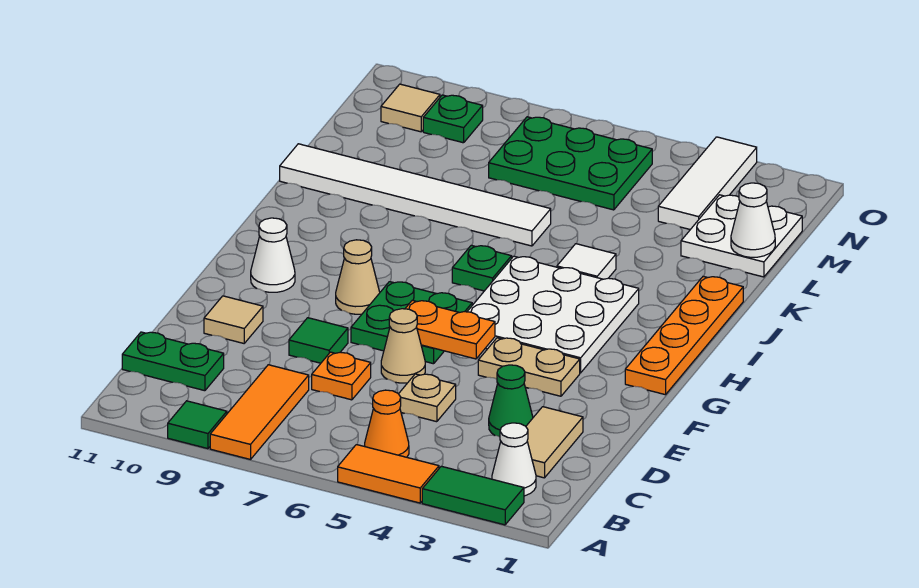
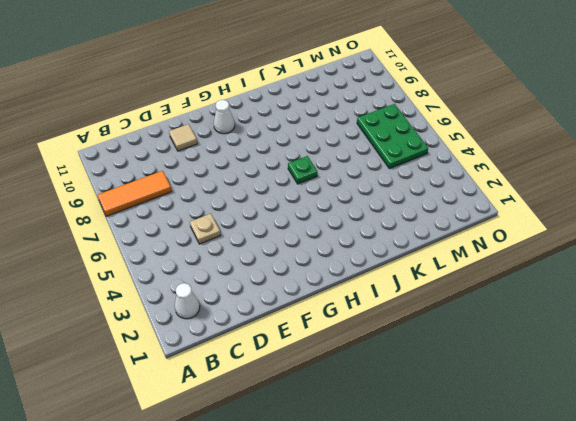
none -> green tile A2:A3 level 1
none -> orange tile A4:A5 level 1
none -> green tile A9 level 1
none -> orange cone B5 level 1

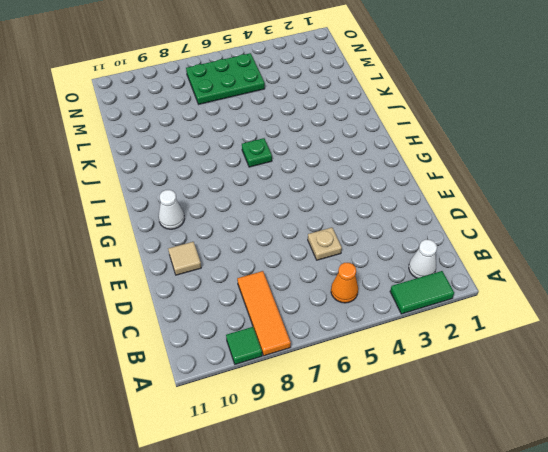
none -> orange tile A4:A5 level 1
none -> tan tile C2:D2 level 1
none -> green plate C10:C11 level 1
none -> green cone D3 level 1

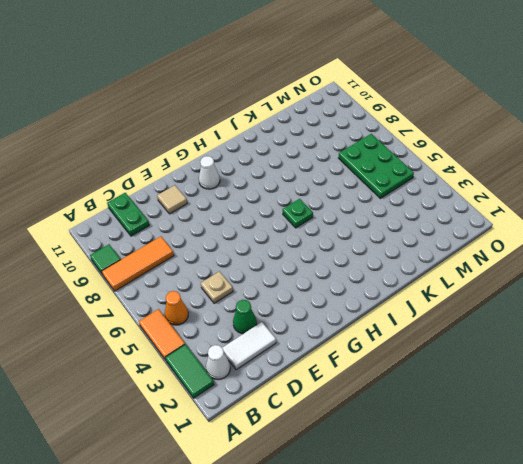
white tile C2:D2 level 1 -> tan tile C2:D2 level 1
none -> orange plate D7 level 1
none -> tan cone E6 level 1
none -> green tile E8 level 1
none -> tan plate F3:F4 level 1

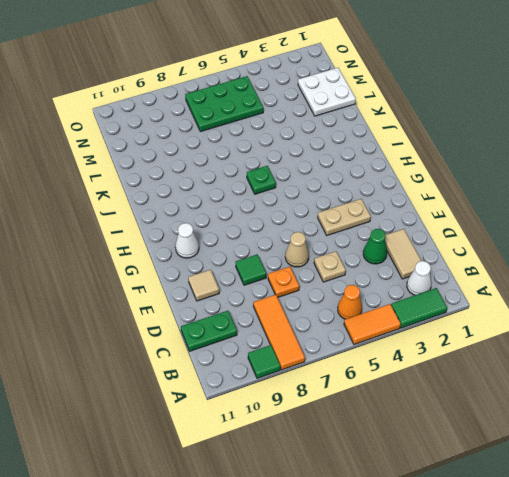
none -> green plate F6:G7 level 1
none -> orange plate G1:J1 level 1
none -> white plate G3:I5 level 1
none -> tan cone G8 level 1

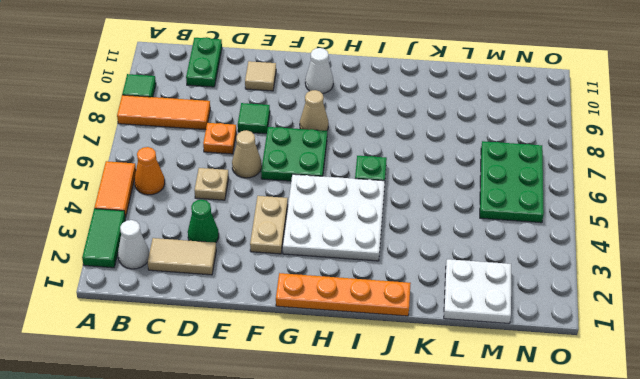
none -> white tile J4 level 1
none -> white tile K6:K11 level 1
none -> white tile M3:O3 level 1
none -> green plate N9 level 1

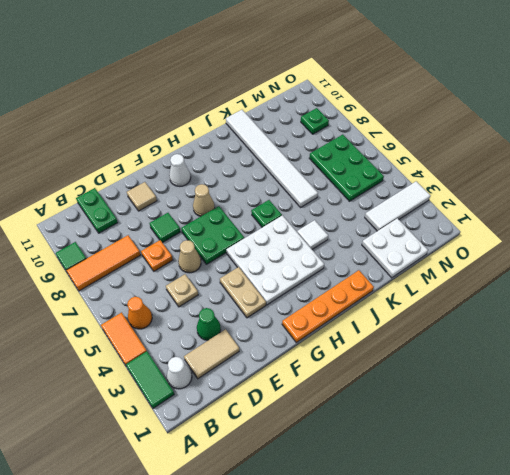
none -> tan tile N10 level 1
none -> orange plate F5:F6 level 2
none -> white cone L1 level 2

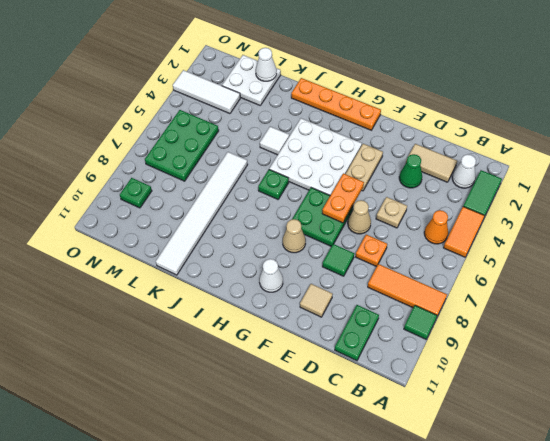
none -> tan tile N10 level 1

